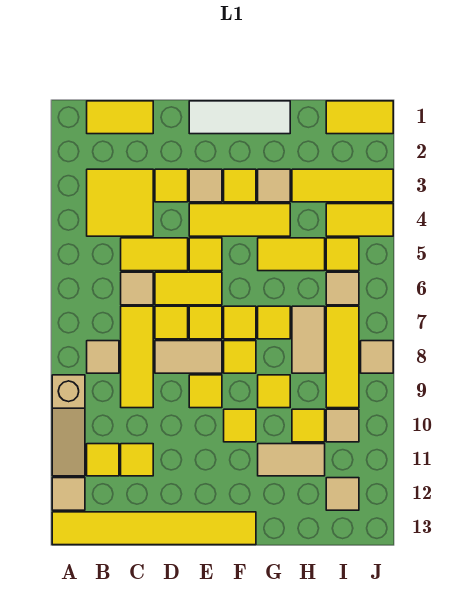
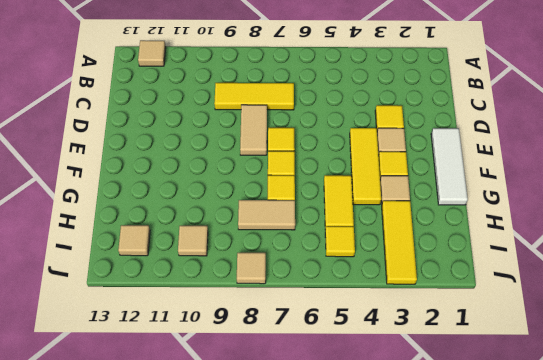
none -> tan slope A9:A11 level 1 top 9
none -> yellow tile A13:F13 level 1
none -> yellow tile B1:C1 level 1
none -> yellow tile B3:C4 level 1

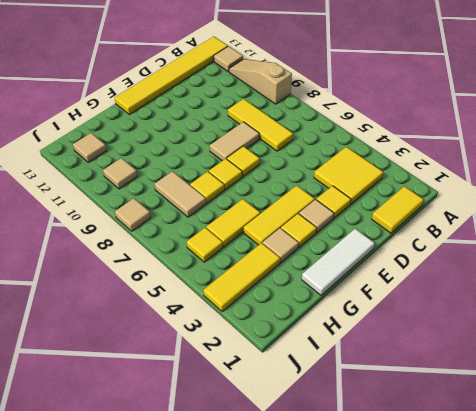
none -> tan tile B8 level 1
none -> yellow tile B11 level 1
none -> yellow tile C5:D5 level 1
none -> tan tile C6 level 1

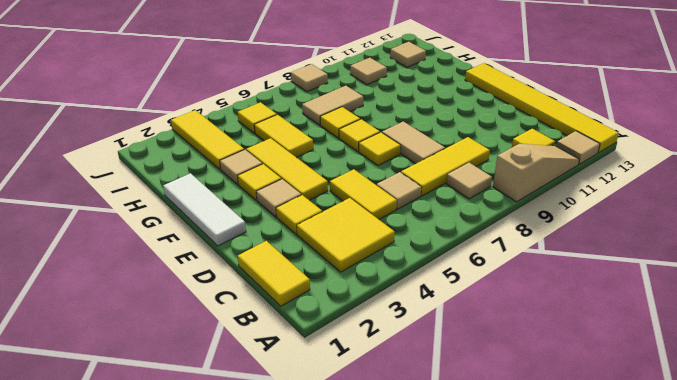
none -> yellow tile C11 level 1
none -> yellow tile D6:E6 level 1
none -> yellow tile D7 level 1
none -> yellow tile E5 level 1

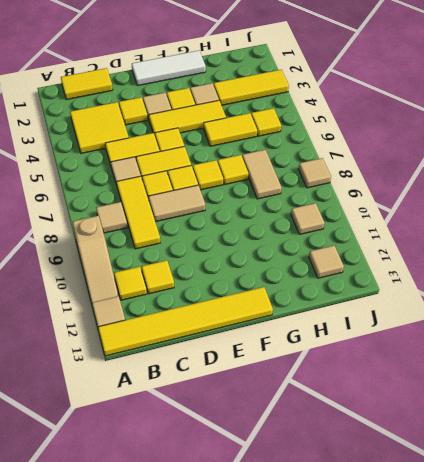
none -> yellow tile E9 level 1
none -> yellow tile F8 level 1
none -> yellow tile F10 level 1
none -> yellow tile G9 level 1

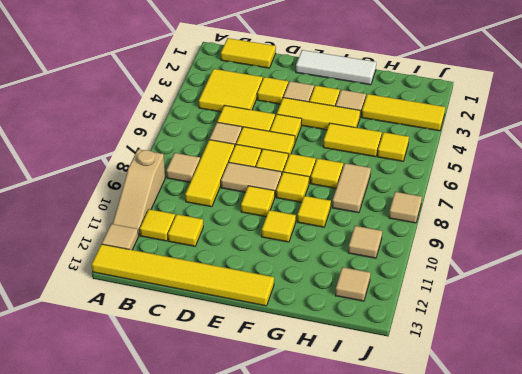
none -> tan tile G11:H11 level 1
none -> yellow tile H10 level 1
none -> yellow tile I1:J1 level 1
none -> yellow tile I4:J4 level 1

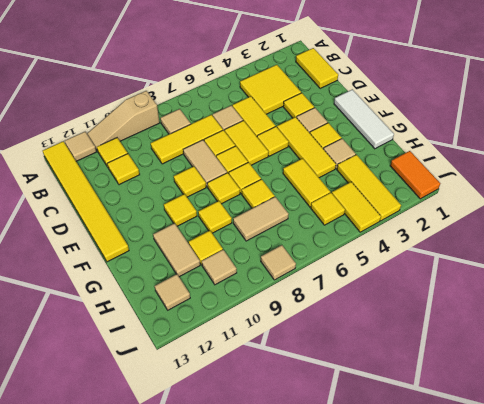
orange tile I1:J1 level 1 -> yellow tile I1:J1 level 1
none -> tan tile I6 level 1
none -> yellow tile I7:I9 level 1

